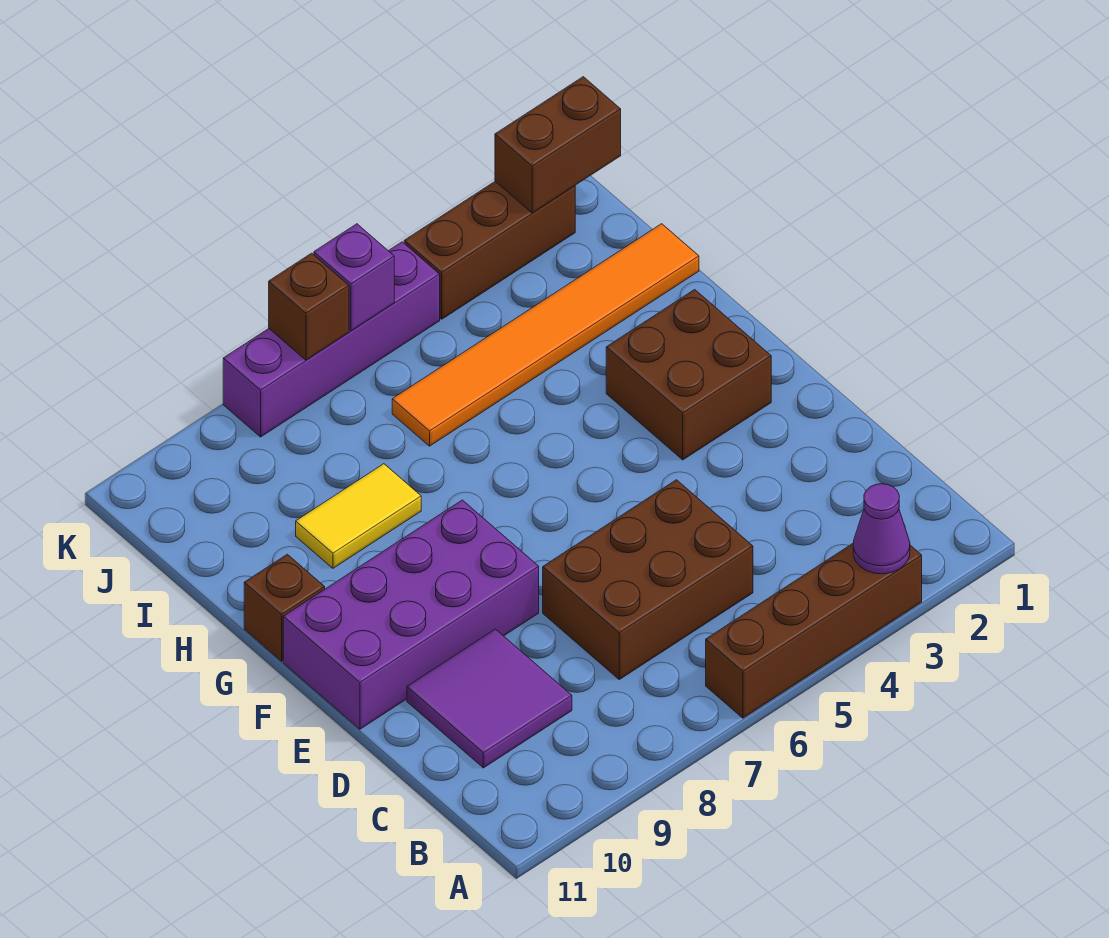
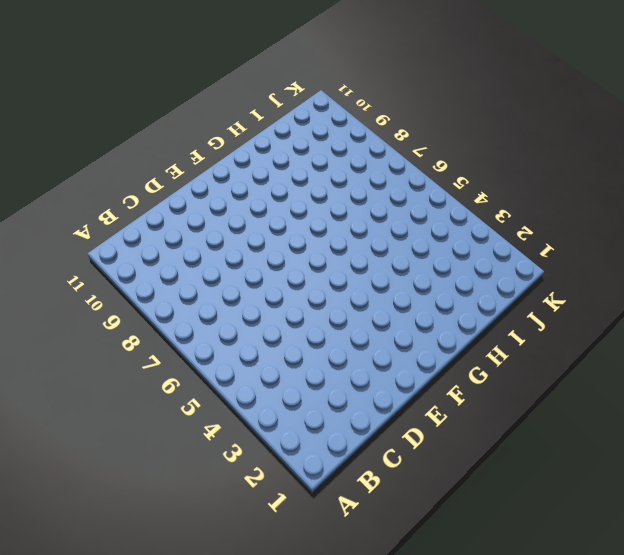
none -> brown brick A3:A6 level 1
none -> brown brick C5:D7 level 1
none -> purple tile C9:D10 level 1

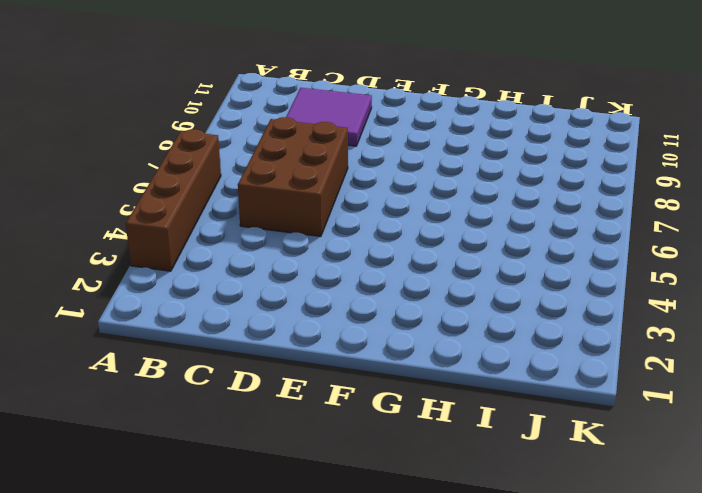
none -> purple brick E8:F11 level 1
none -> brown brick F2:G3 level 1
none -> brown brick G11 level 1

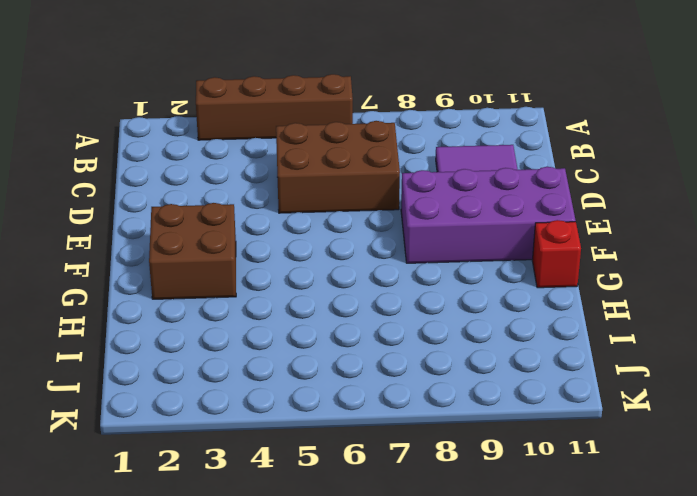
red brick G11 level 1 -> brown brick G11 level 1
none -> yellow tile H8:H9 level 1
none -> orange tile I1:I6 level 1
none -> brown brick K2:K4 level 1

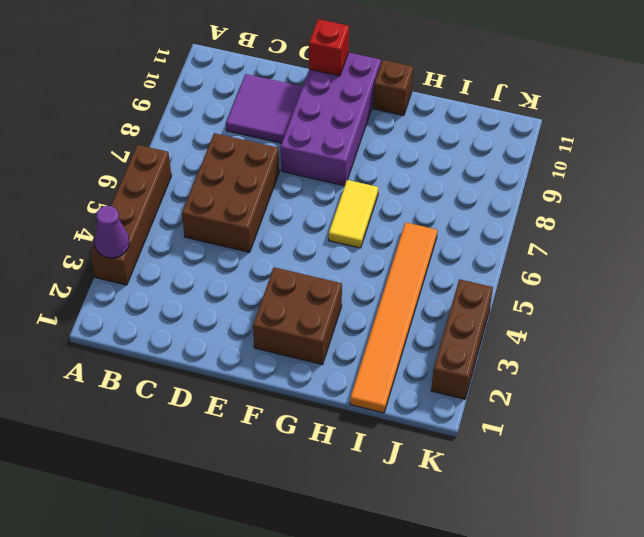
red brick E11 level 2 -> none
yellow tile G6:G7 level 1 -> yellow tile H8:H9 level 1
none -> purple brick K5:K8 level 1
none -> brown brick K1:K2 level 2
none -> purple brick K6 level 2

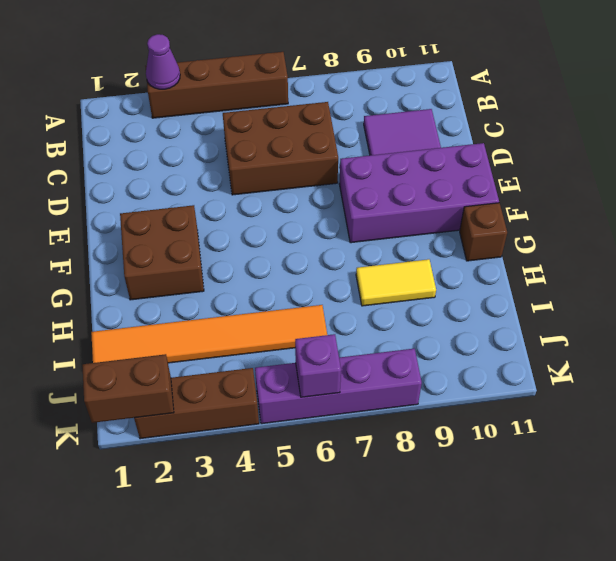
none -> brown brick K7 level 2

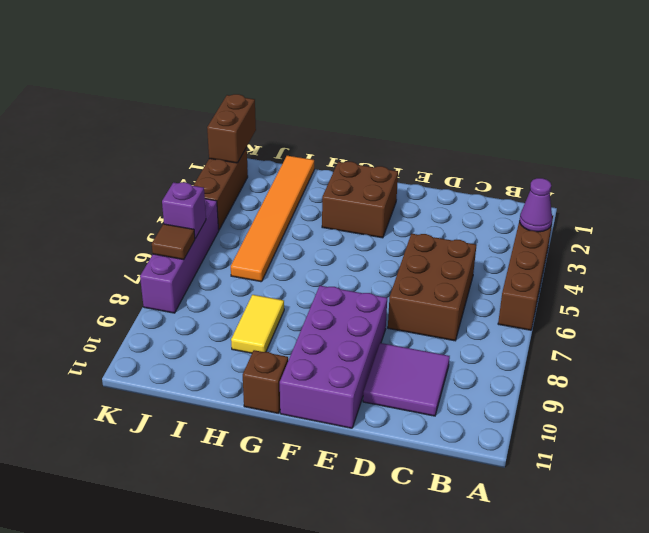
brown tile K7 level 2 -> brown brick K7 level 2

